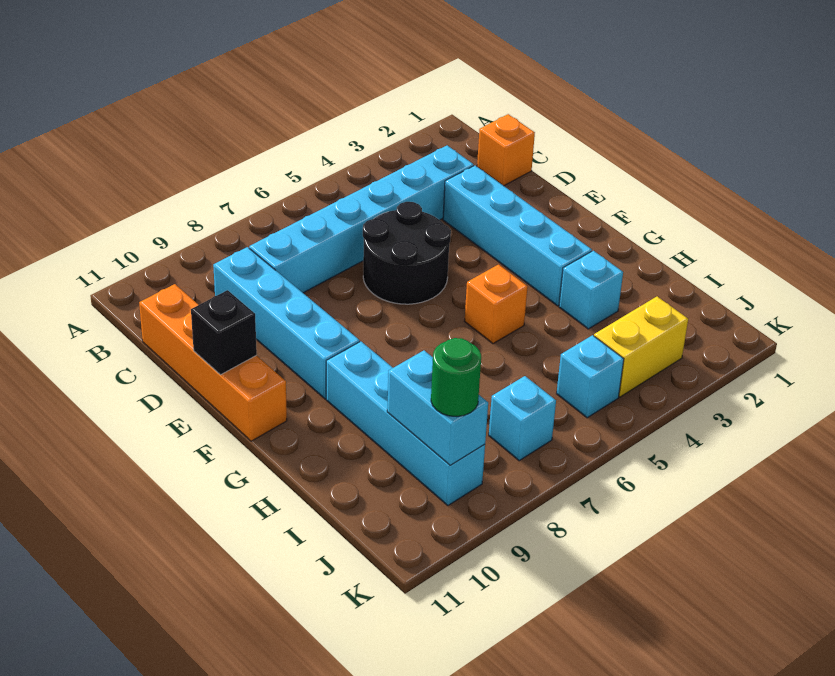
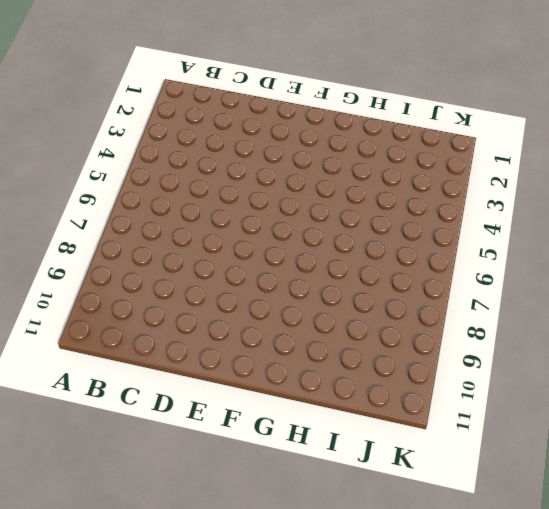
none -> orange brick C1 level 1
none -> cyan brick C3:C8 level 1
none -> cyan brick C9:F9 level 1

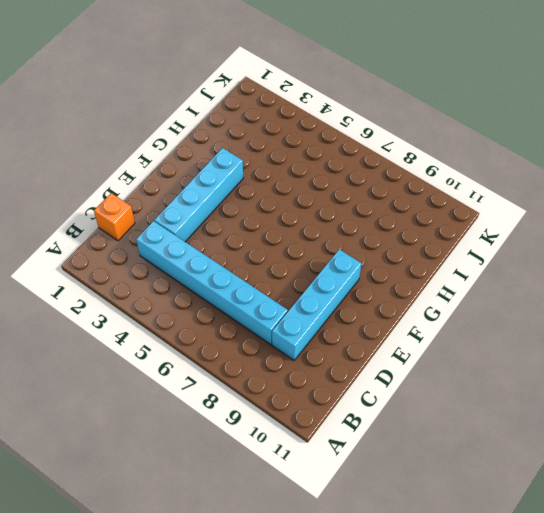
none -> orange brick C11:F11 level 1
none -> black round brick D5:E6 level 1
none -> orange brick G5 level 1

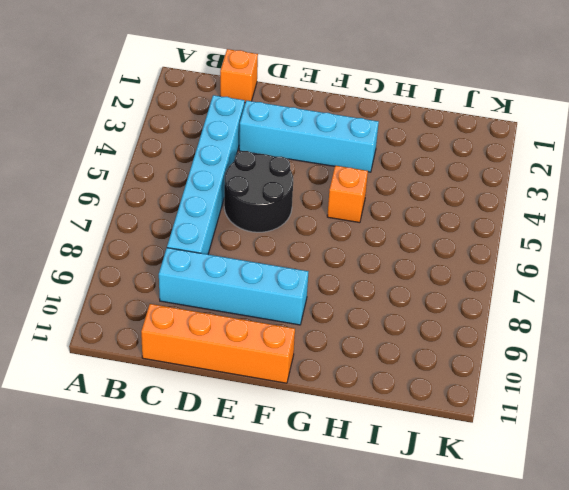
none -> cyan brick G9:J9 level 1
none -> cyan brick H3 level 1
none -> yellow brick J3:J4 level 1

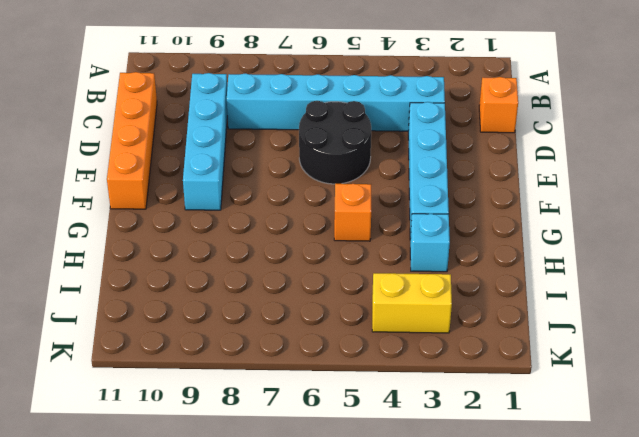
none -> cyan brick G9:J9 level 1
none -> cyan brick J5 level 1
none -> cyan brick J7 level 1

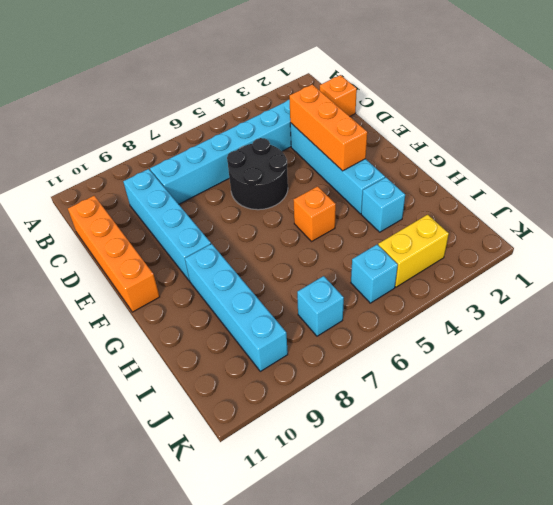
orange brick D3:F3 level 2 -> none
none -> black brick E11 level 2
none -> cyan brick I9:J9 level 2
none -> green round brick J9 level 3

